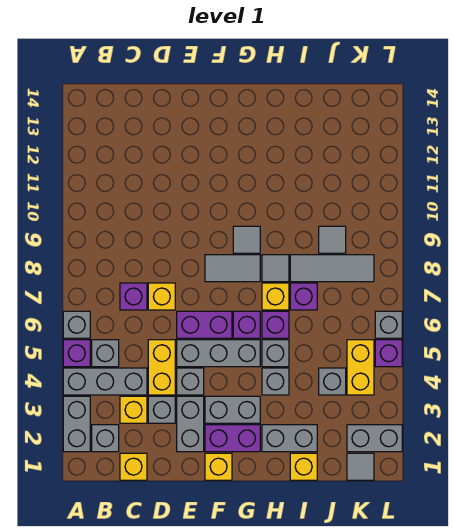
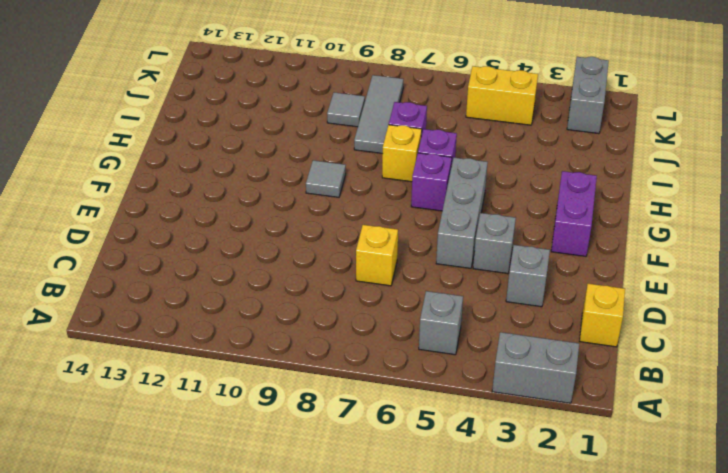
none -> grey brick A4:C4 level 1
none -> purple brick A5 level 1
none -> grey brick A6 level 1
none -> grey brick B2 level 1

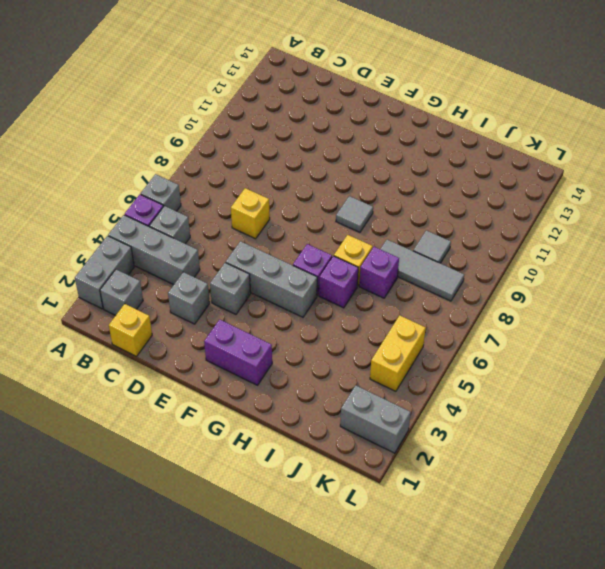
none -> yellow brick C3 level 1
none -> purple brick C7 level 1
none -> yellow brick D4:D5 level 1
none -> grey brick E2:E3 level 1

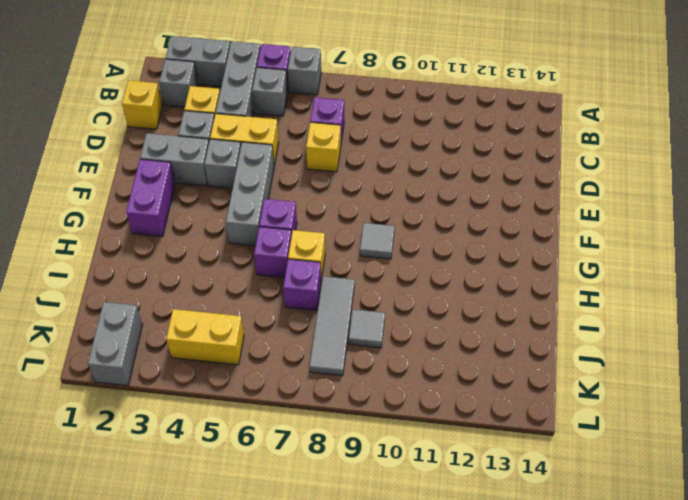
none -> purple brick E6:F6 level 1
none -> yellow brick F1 level 1
none -> grey brick F3:G3 level 1
none -> grey tile F8:G8 level 1

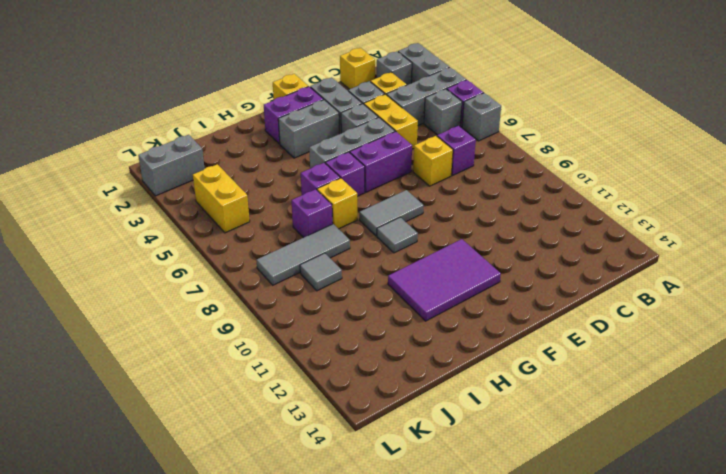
purple tile F11:H12 level 1 -> none
none -> grey brick H2:I2 level 1
none -> grey brick H4 level 1
none -> grey brick H5 level 1
none -> grey tile H8 level 1

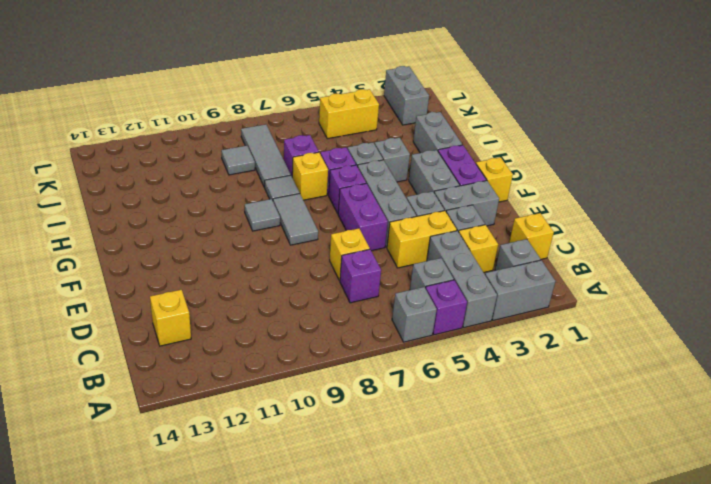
yellow brick C13 level 1 -> yellow brick I1 level 1
none -> grey brick J4 level 1
none -> grey tile K1 level 1
none -> purple brick L5 level 1
none -> grey brick L6 level 1

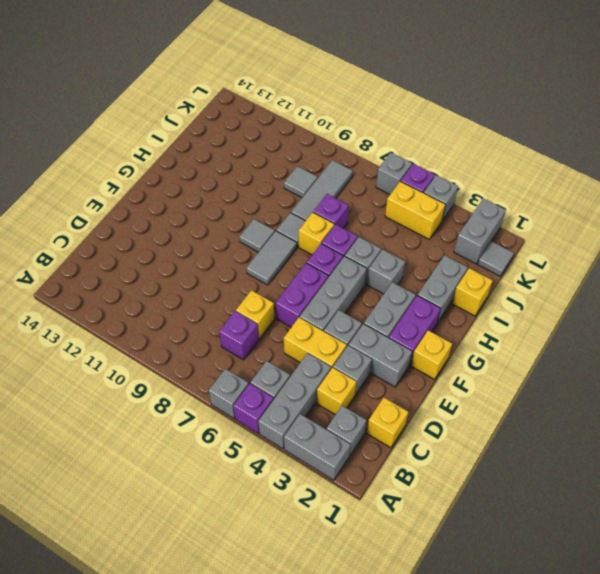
grey brick L4 level 1 -> grey brick J4 level 1

